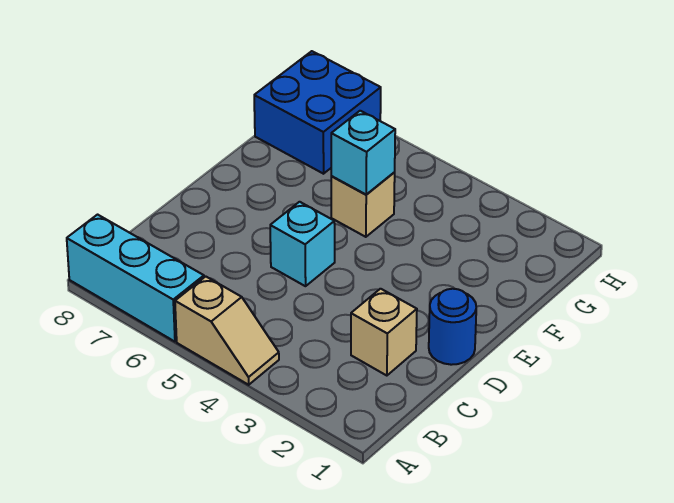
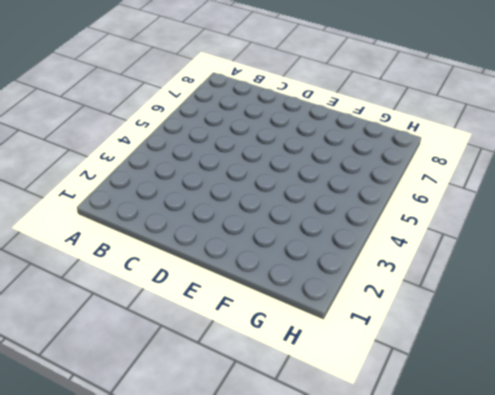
none -> tan slope A4:A5 level 1 top 5
none -> cyan brick A6:A8 level 1

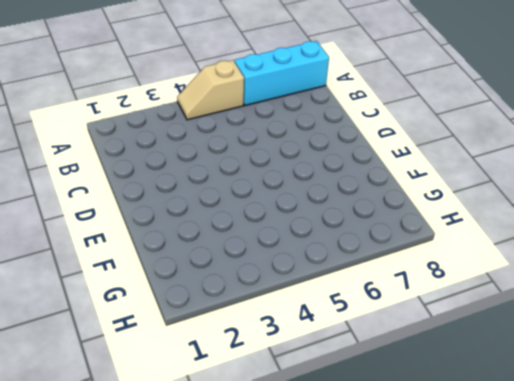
none -> tan brick C2 level 1
none -> blue round brick D1 level 1

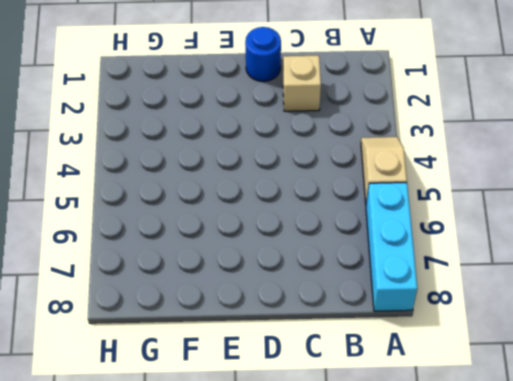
none -> cyan brick D5 level 1
none -> tan brick F5 level 1

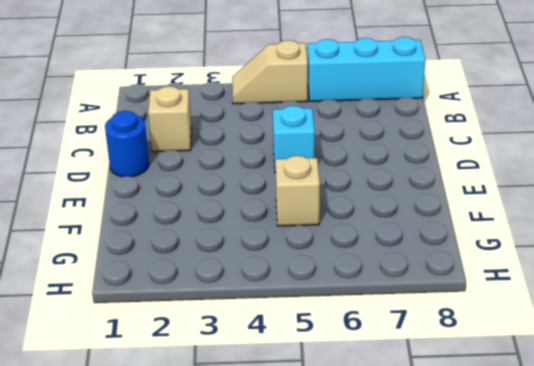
none -> blue brick G7:H8 level 1
none -> cyan brick F5 level 2

